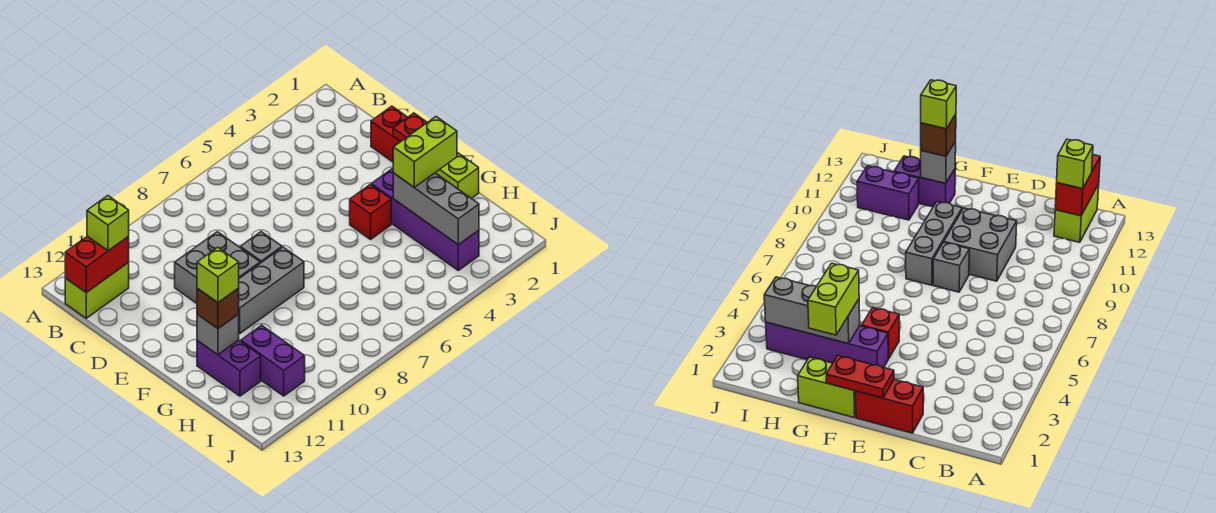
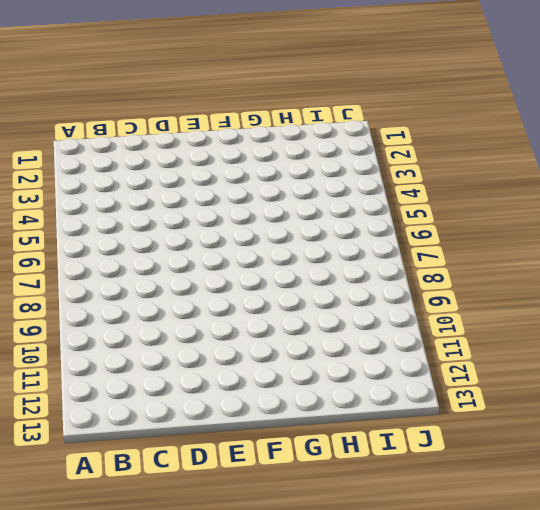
none -> lime brick B12:B13 level 1
none -> red brick D1:E1 level 1
none -> grey brick D9:E10 level 1

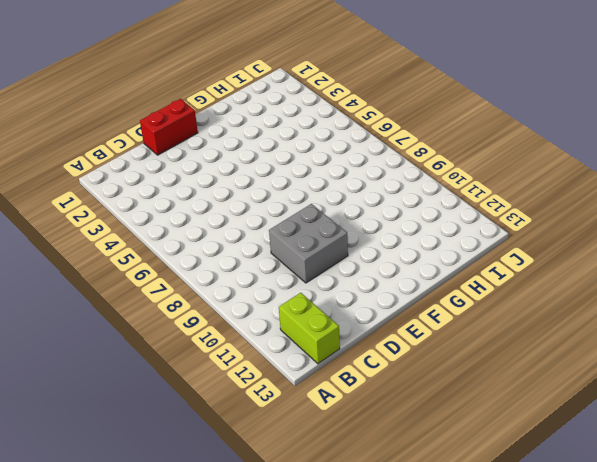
none -> grey brick E8 level 1
none -> lime brick F1:G1 level 1
none -> purple brick F3:I3 level 1

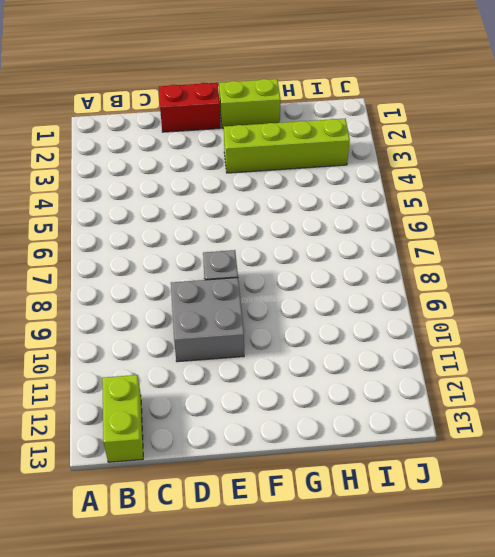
lime brick F3:I3 level 1 -> purple brick F3:I3 level 1
none -> red brick F4 level 1
none -> grey brick F8:F10 level 1
none -> purple brick G12:H12 level 1

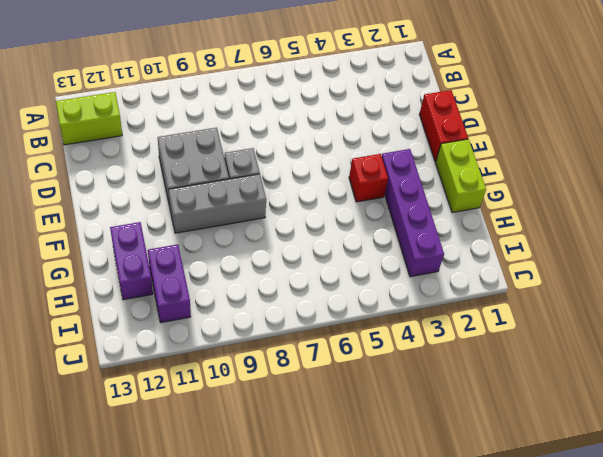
none -> red brick B12:B13 level 2
none -> red plate E1:F1 level 2
none -> grey brick G3:I3 level 2

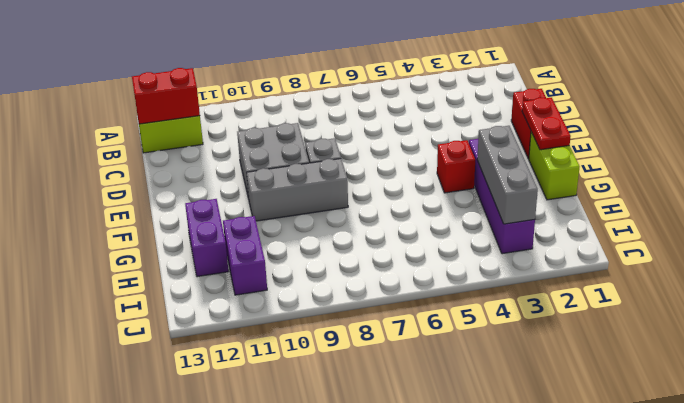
none -> grey brick G12 level 2
none -> lime brick B12 level 3
none -> lime brick G2:G3 level 3

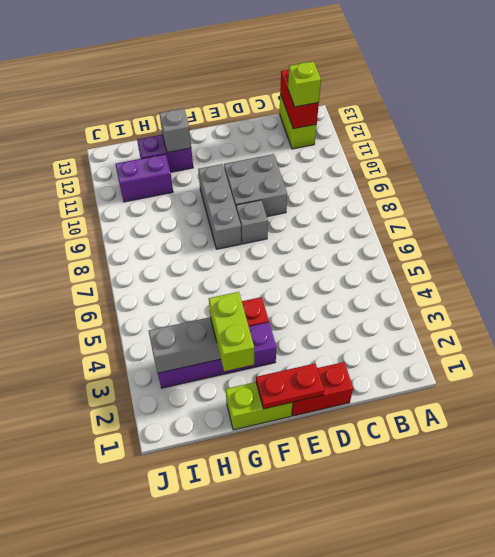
none -> brown brick G12 level 3
none -> lime brick G12 level 4

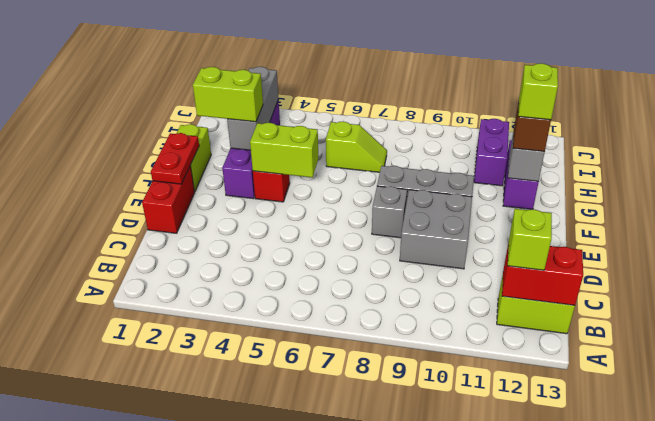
lime brick F4:F5 level 2 -> none
lime slope H6:H7 level 1 top 6 -> none

